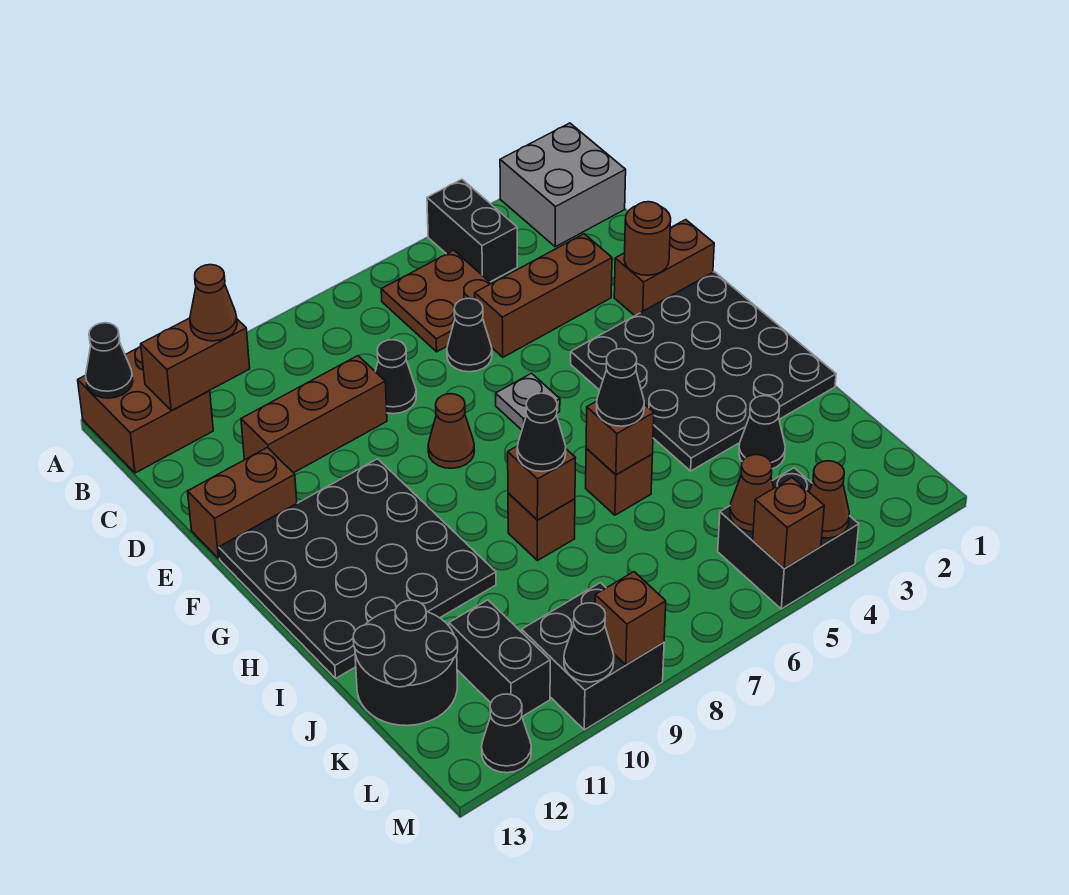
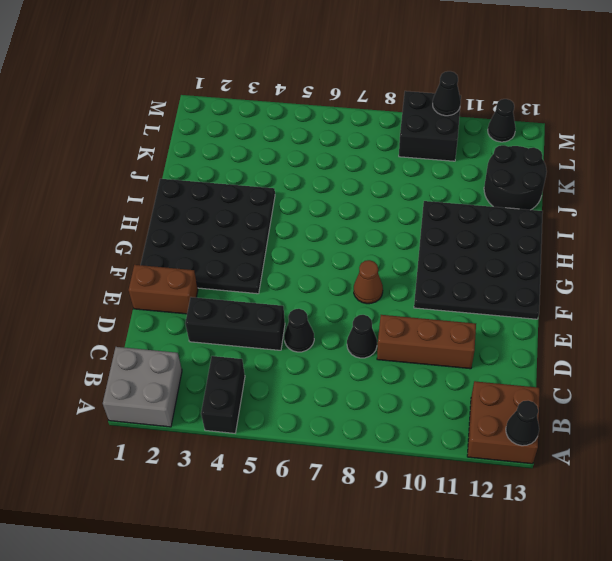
black brick D3:D5 level 1 -> brown brick D3:D5 level 1
none -> brown plate B5:C6 level 1
none -> brown brick E12:E13 level 1
none -> grey plate F6 level 1
none -> brown brick I6 level 1

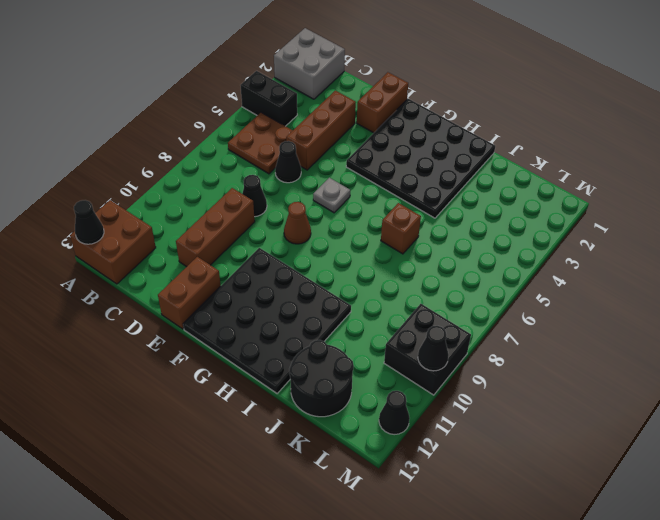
none -> brown brick I8 level 1
none -> black cone J3 level 1
none -> black brick K11:L11 level 1
none -> black brick L4:M5 level 1

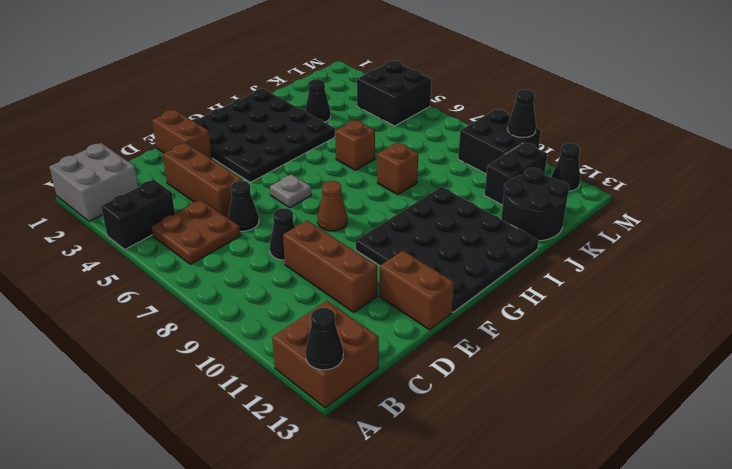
none -> brown brick B11:B12 level 2
none -> brown round brick E2 level 2
none -> brown brick I6 level 2
none -> brown brick I8 level 2

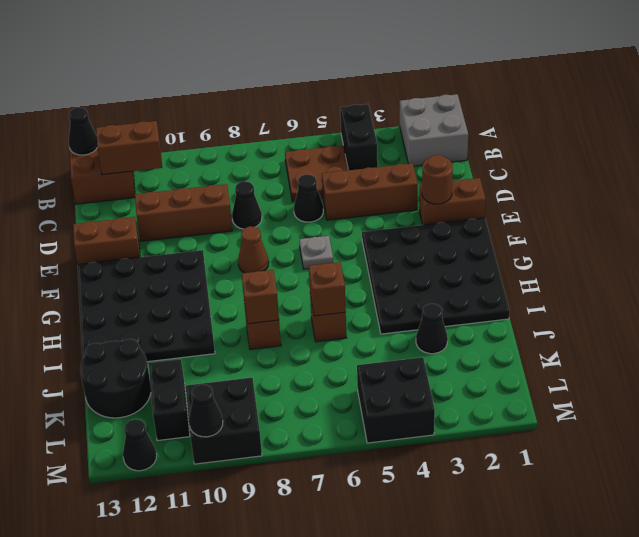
none -> brown cone L5 level 2
none -> brown cone M4 level 2
none -> brown brick M5 level 2
none -> brown brick M9 level 2

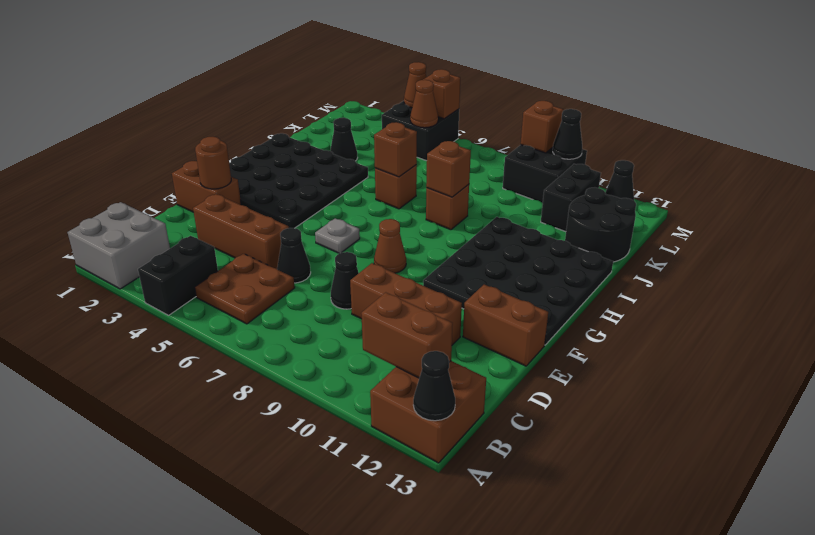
none -> brown cone B11 level 3
none -> black cone I6 level 3
none -> black cone I8 level 3

